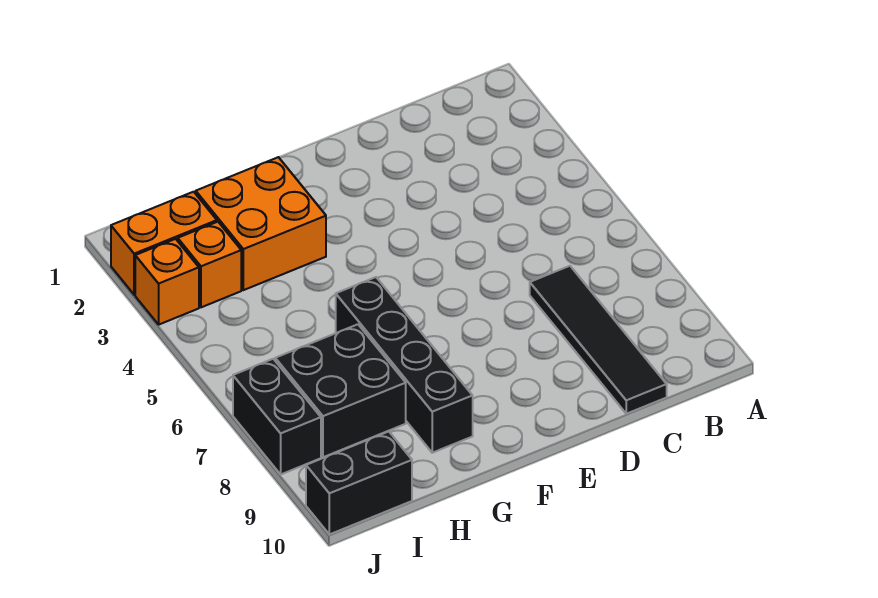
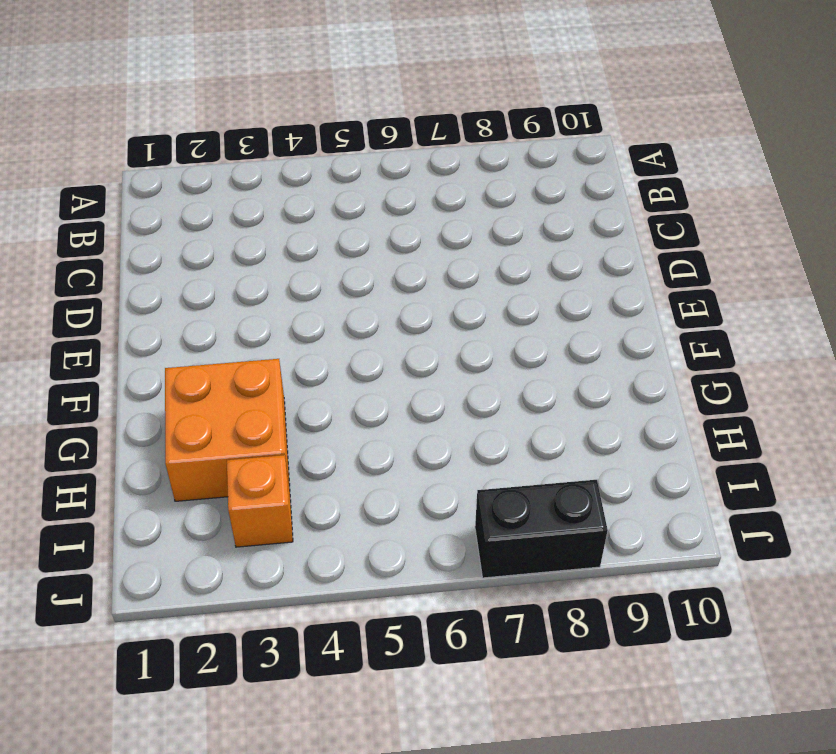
none -> black tile C7:C10 level 1
none -> black brick G6:G9 level 1

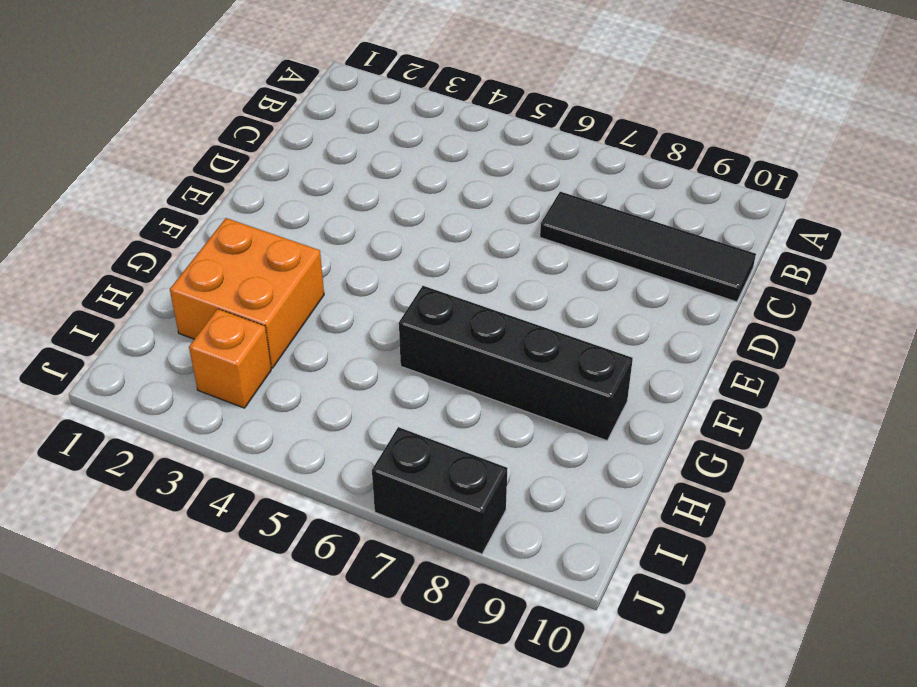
none -> black brick H7:I8 level 1
none -> orange brick I2:J2 level 1

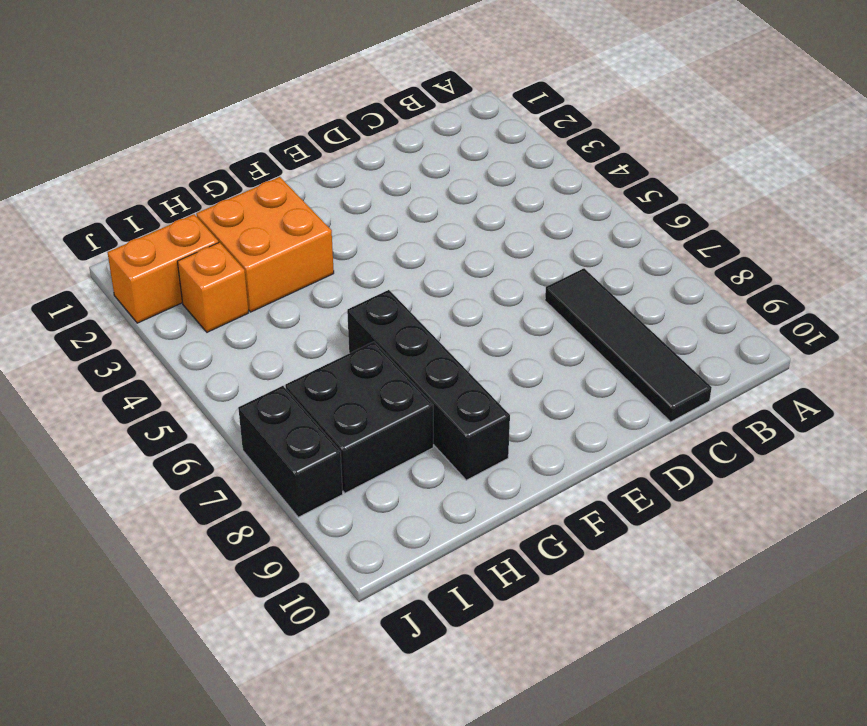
none -> black brick I10:J10 level 1
none -> orange brick J3 level 1

